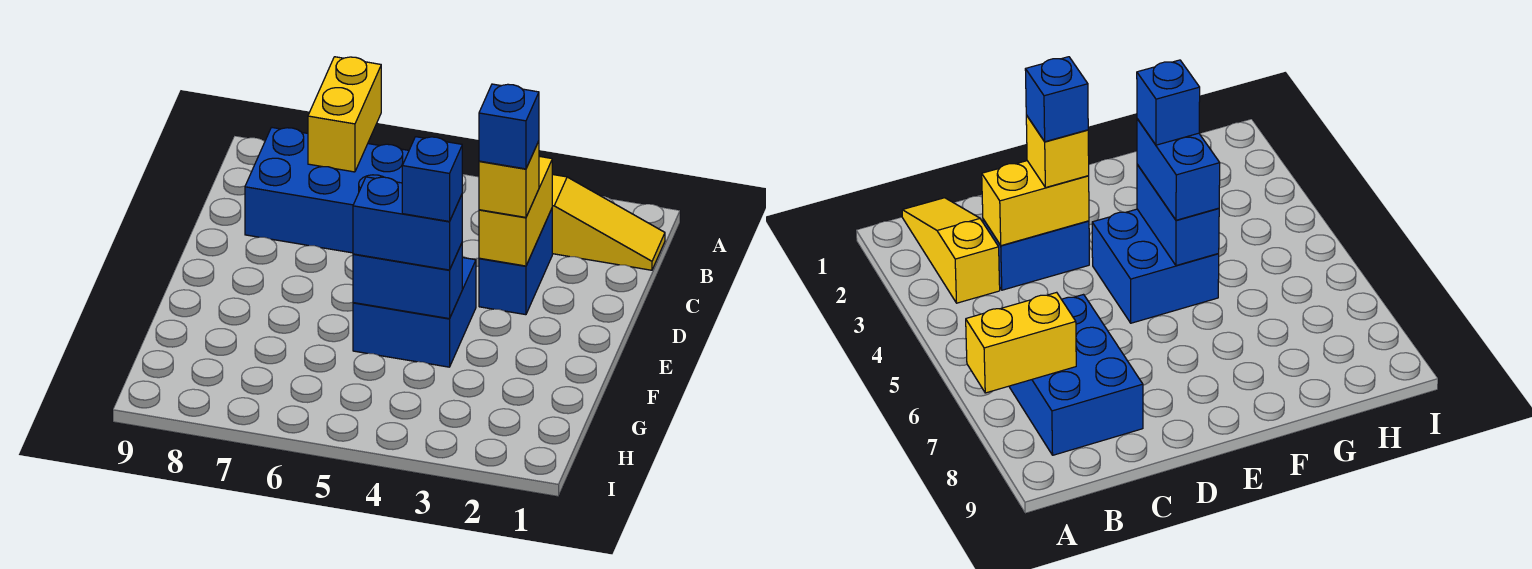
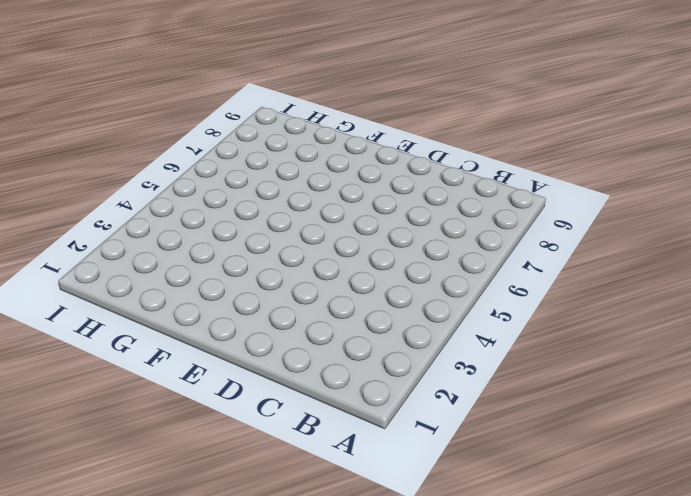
none -> yellow slope B1:B3 level 1 top 3
none -> blue brick B6:C8 level 1

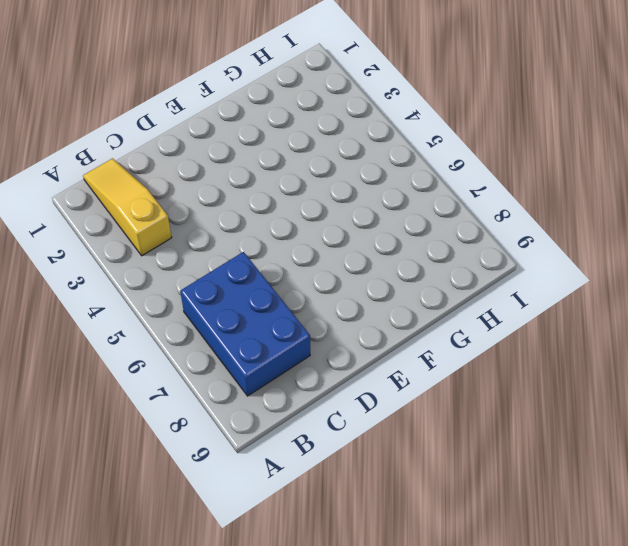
none -> blue brick C3:D3 level 1
none -> blue brick E4:F5 level 1

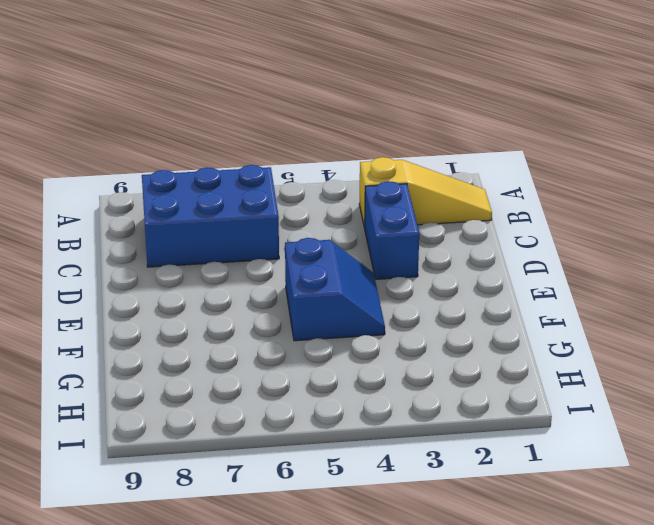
blue slope E4:F5 level 1 top 5 -> blue brick E4:F5 level 1
none -> yellow brick A7:B7 level 2
none -> yellow brick C3:D3 level 2

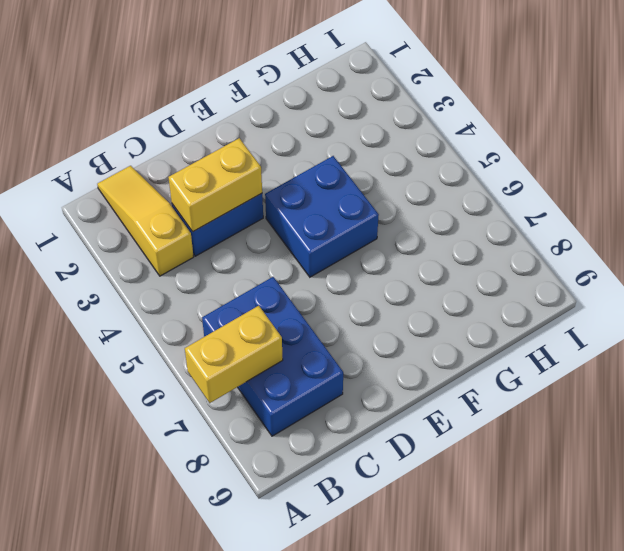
none -> blue brick F4:F5 level 2
none -> yellow brick D3 level 3

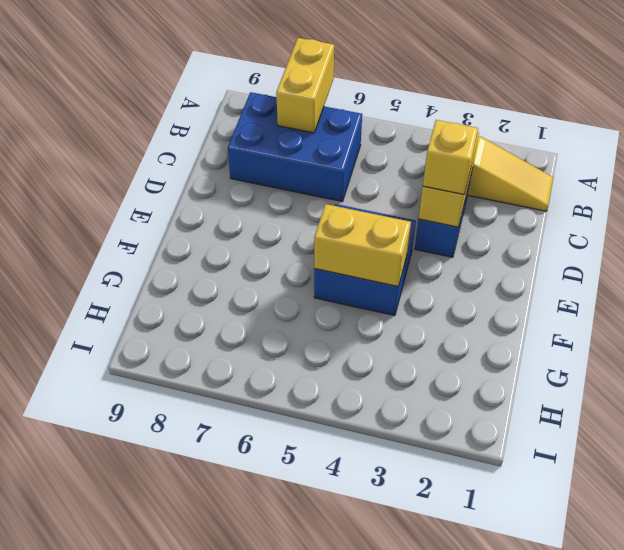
yellow brick F4:F5 level 2 -> blue brick F4:F5 level 2
none -> blue brick F4:F5 level 3
none -> blue brick D3 level 4

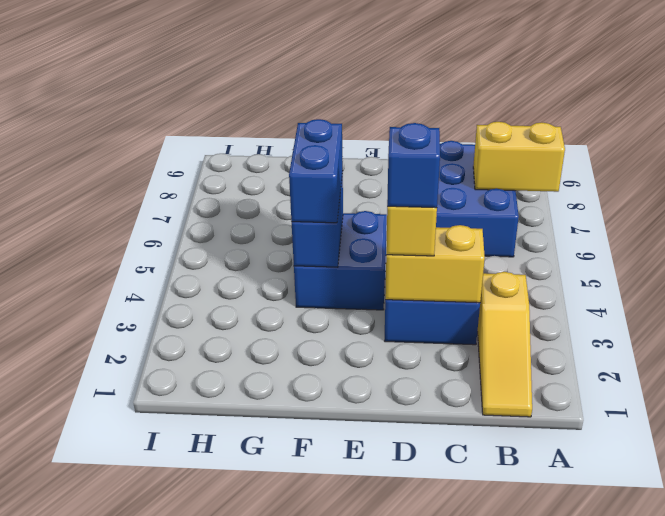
none -> blue brick F4 level 4

